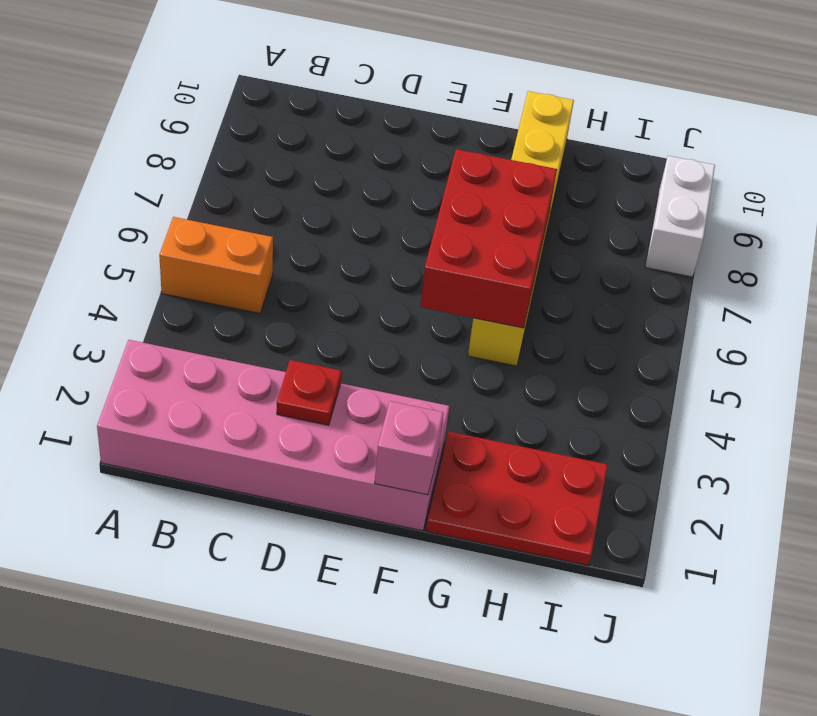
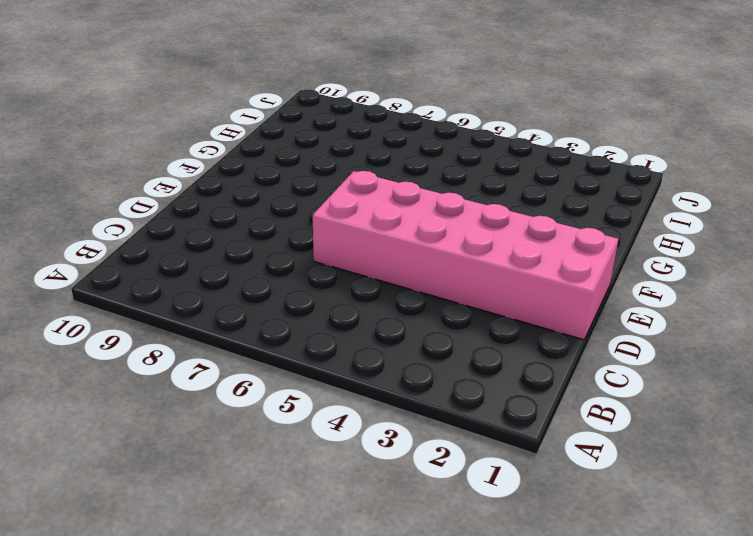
pink brick D1:E6 level 1 -> pink brick A1:F2 level 1
none -> orange brick A5:B5 level 1
none -> red plate G1:I2 level 1

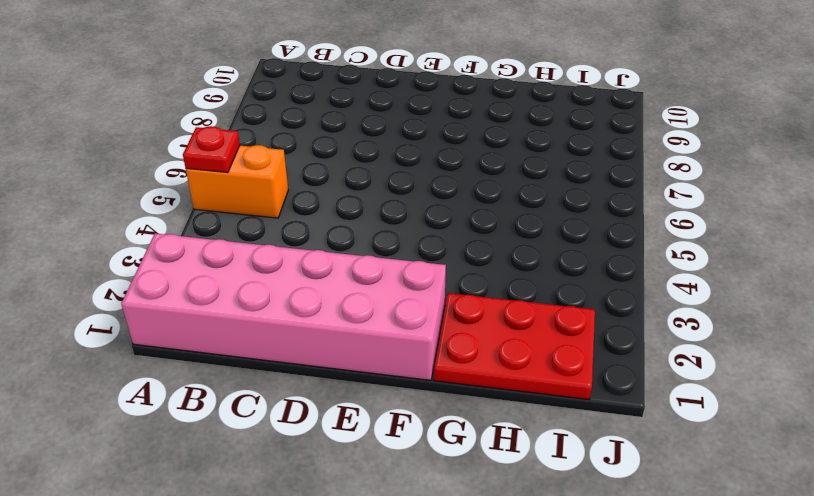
red plate A5 level 2 -> red plate D2 level 2
none -> yellow brick G5:G10 level 1
none -> white brick J8:J9 level 1

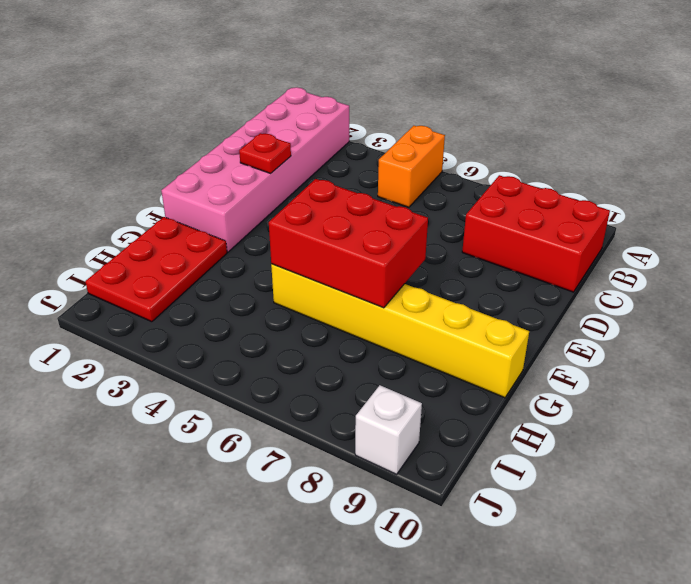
red brick B8:C10 level 1 -> none
white brick J9 level 1 -> white brick J8:J9 level 1
none -> pink brick F1 level 2

